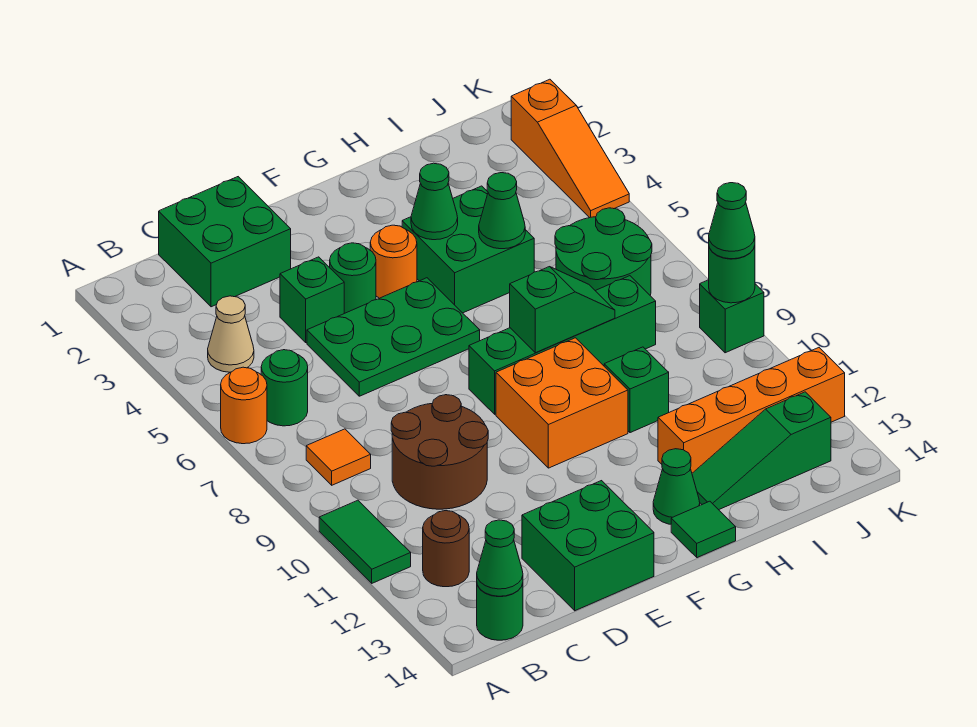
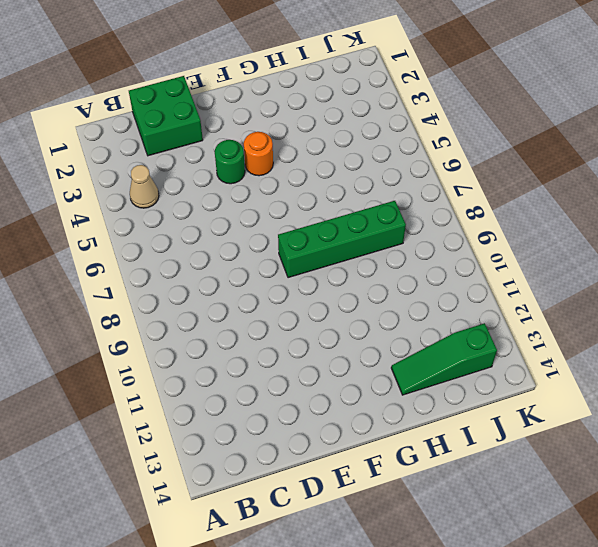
none -> orange round brick A6 level 1
none -> green tile A10:A11 level 1
none -> green round brick B6 level 1
none -> orange tile B8 level 1

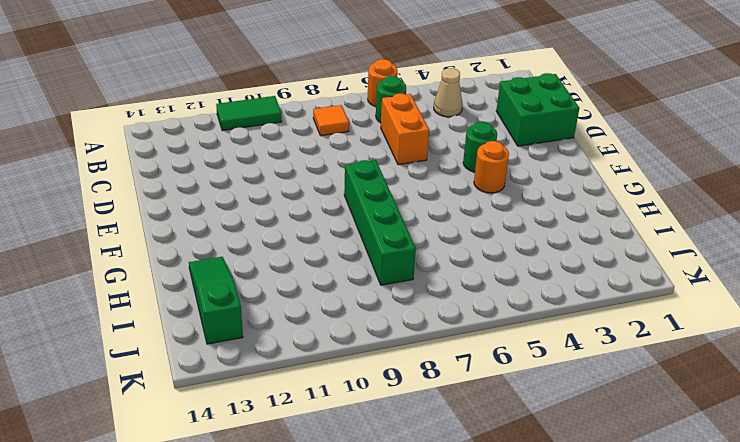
orange brick C6:D6 level 1 -> green plate D5:F6 level 1
none -> brown round brick B12 level 1
none -> green round brick B14 level 1
none -> brown round brick C9:D10 level 1
none -> green brick D4 level 1

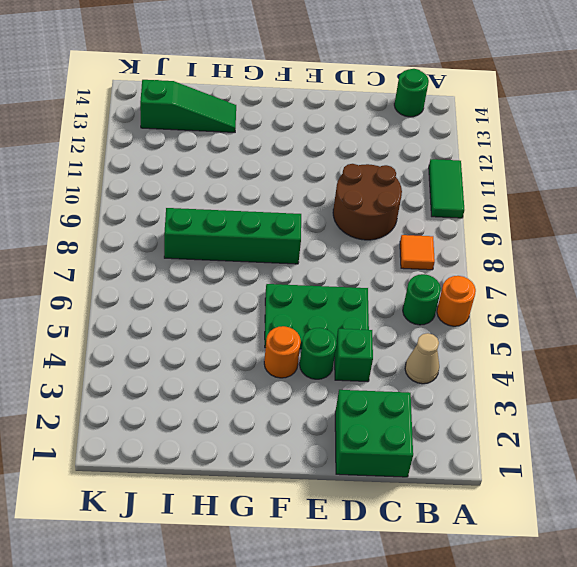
none -> brown round brick B12 level 1
none -> green brick D13:E14 level 1
none -> orange brick F9:G10 level 1
none -> green brick G4:H5 level 1

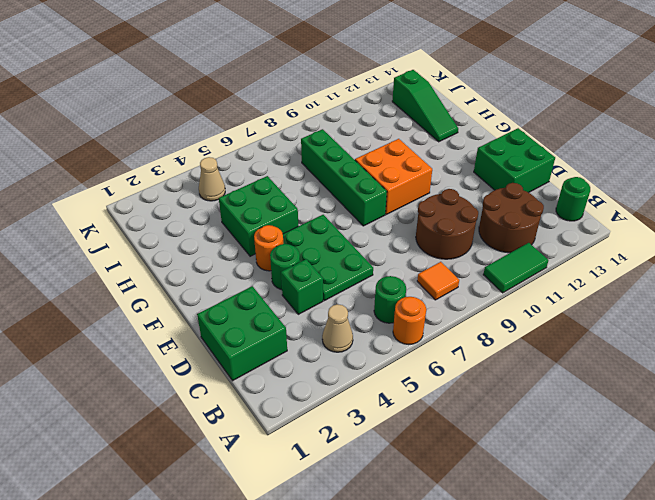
brown round brick B11:C12 level 1 -> brown round brick B12 level 1
tan cone J4 level 1 -> none
none -> green cone G13 level 1
none -> green tile G14 level 1
none -> green brick H10 level 1
none -> orange brick H12:K12 level 1

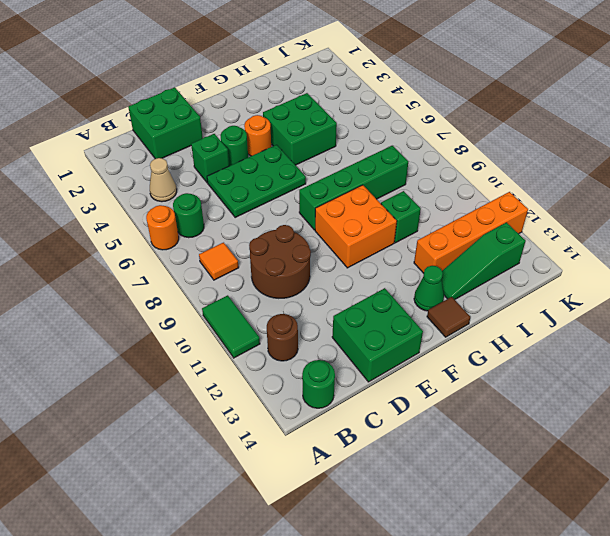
brown tile G14 level 1 -> green tile G14 level 1
none -> green round brick I6:J7 level 1
none -> orange slope K2:K4 level 1 top 2
none -> green brick K9 level 1
none -> green cone B14 level 2

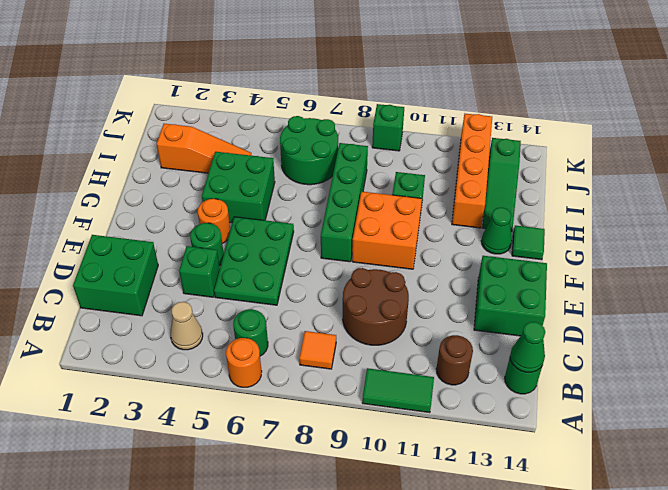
orange slope I2:I4 level 1 top 2 -> orange slope K2:K4 level 1 top 2
none -> green cone G4 level 2
none -> green slope G8:H8 level 2 top G
none -> green cone H5 level 2
none -> green round brick K9 level 2

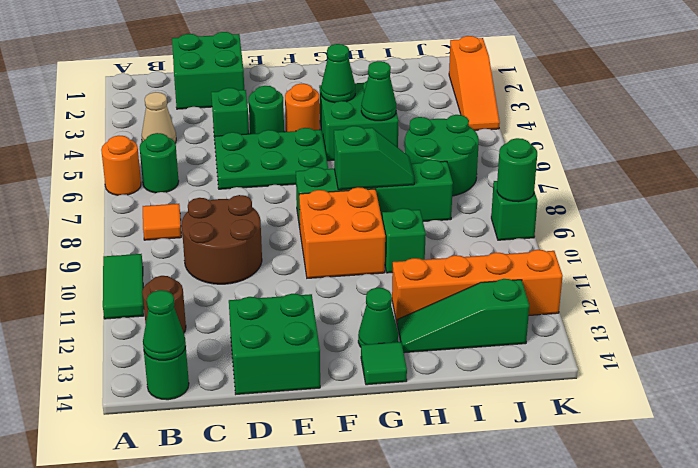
none -> green cone K9 level 3

